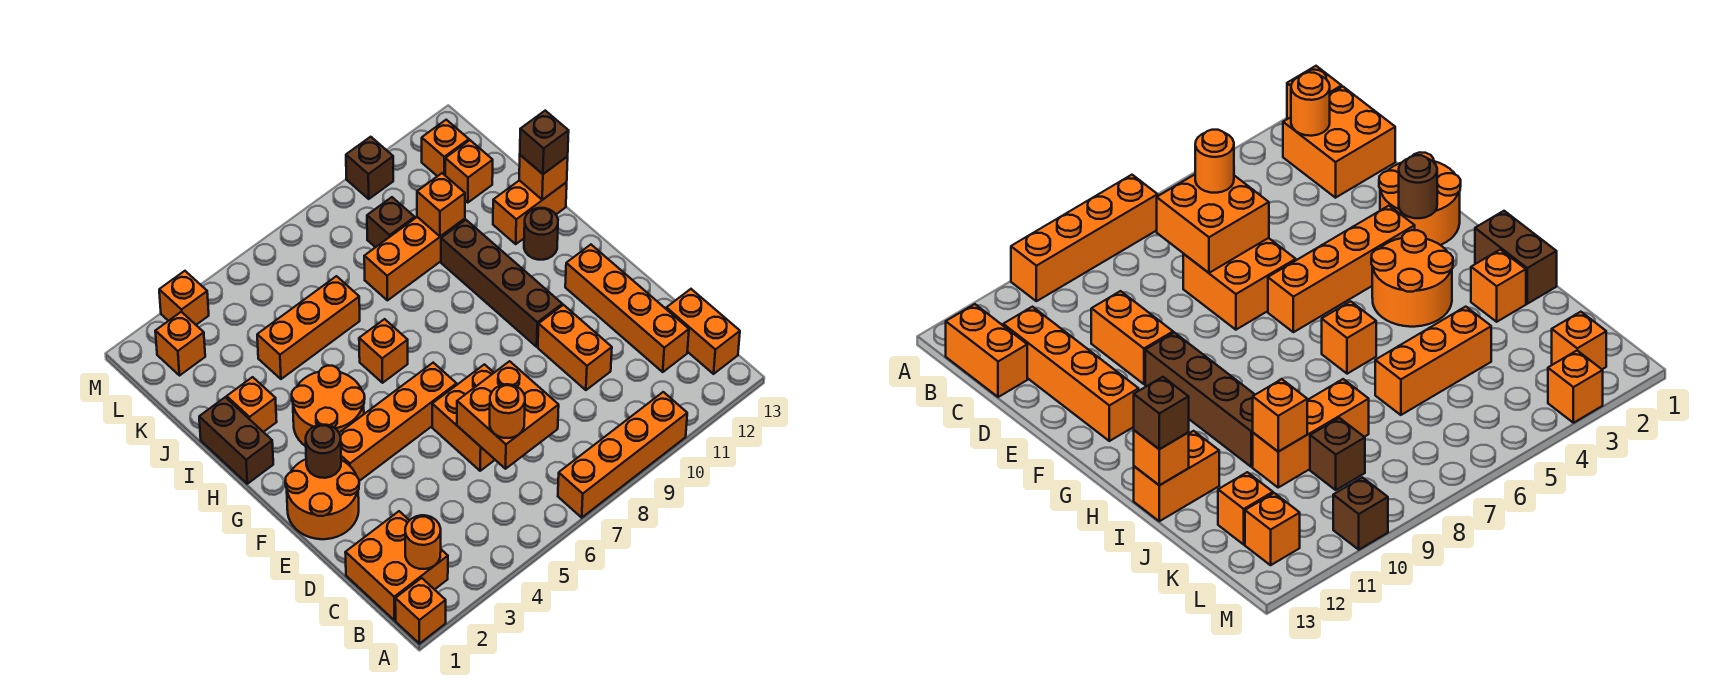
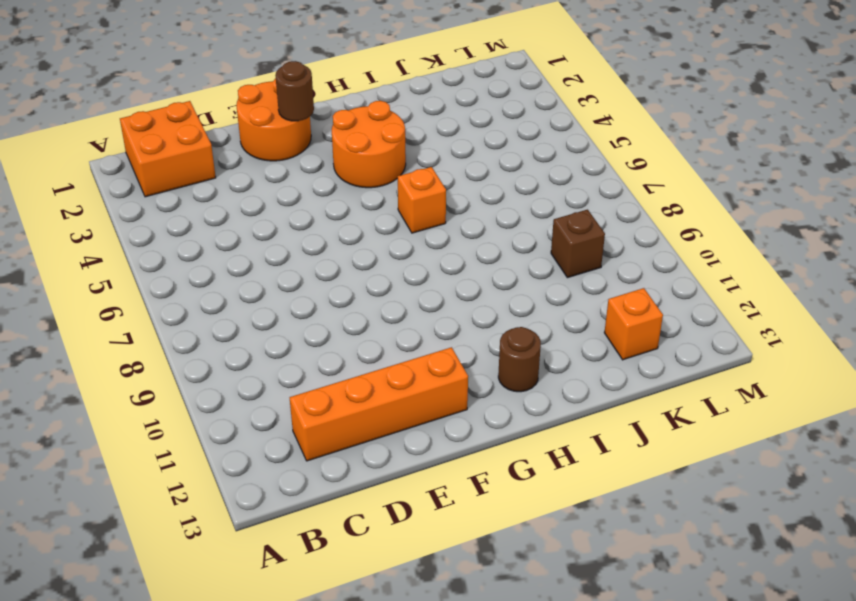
none -> orange brick A1 level 1
none -> orange brick A7:A10 level 1
none -> orange brick B13:C13 level 1
none -> orange brick D6:E7 level 1

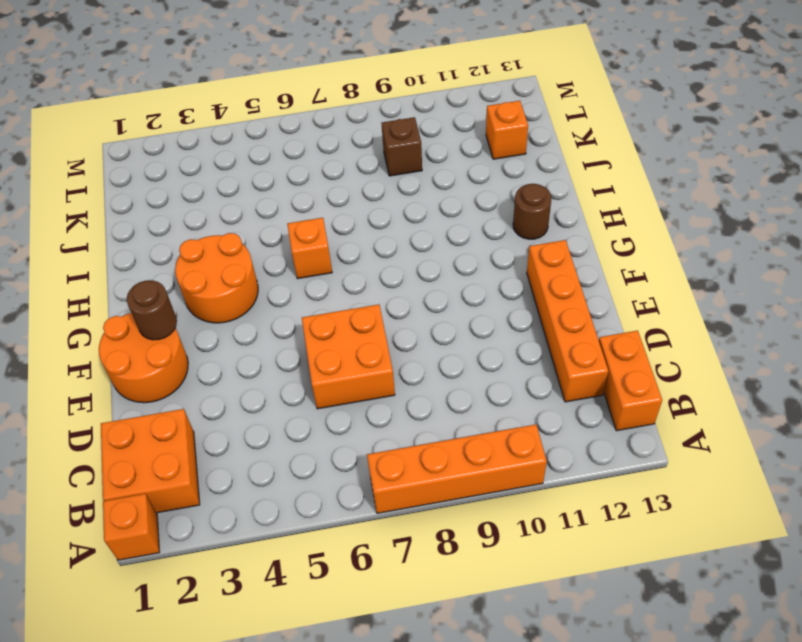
none -> orange brick D10:E10 level 1
none -> orange brick F3:F6 level 1
none -> brown brick F10:I10 level 1
none -> brown brick H1:I1 level 1

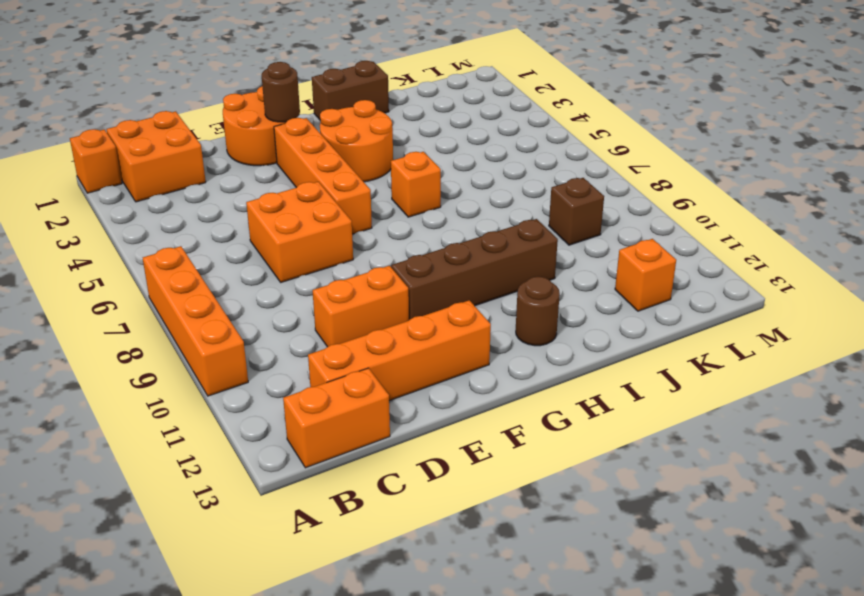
none -> orange brick I2 level 1
none -> orange brick I12:I13 level 1
none -> orange brick J4:J6 level 1
none -> orange brick J8:J10 level 1

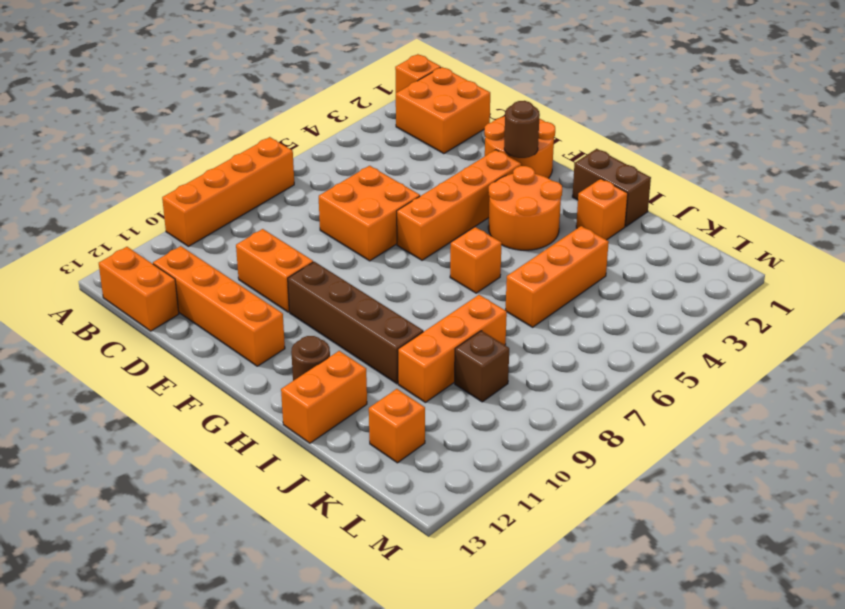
none -> orange brick L2 level 1
none -> orange brick L12 level 1
none -> orange brick M3 level 1
none -> brown brick M10 level 1

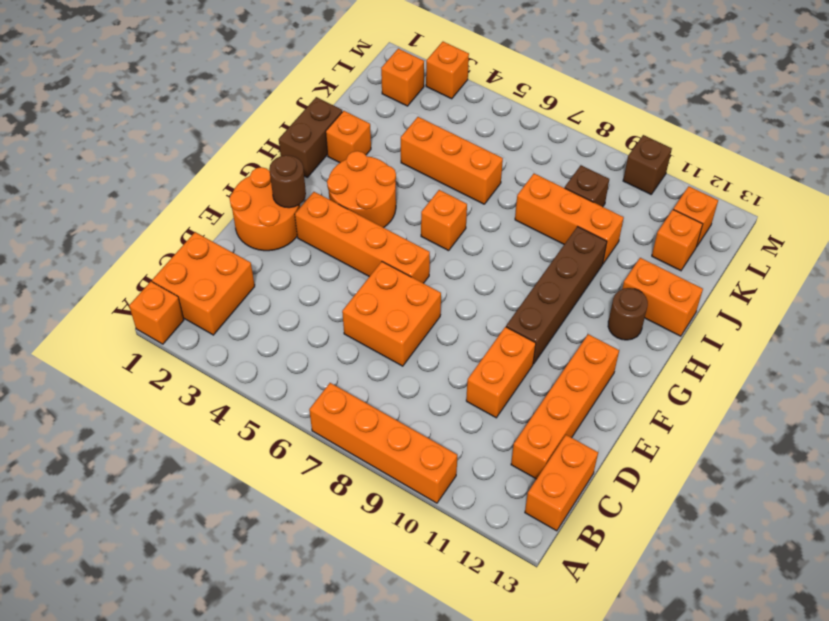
none -> orange round brick B2 level 2
none -> orange brick C6:D7 level 2
none -> orange brick I13 level 2
none -> orange brick J10 level 2

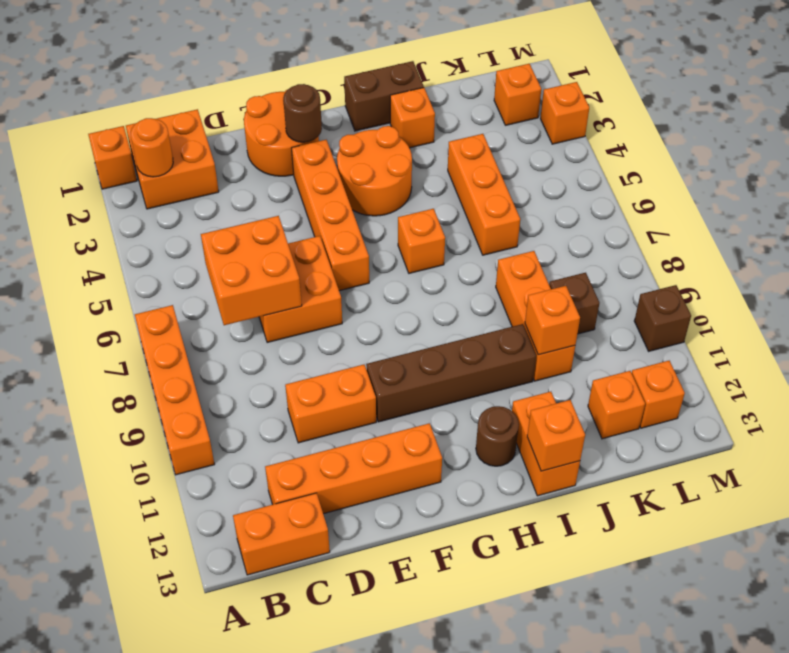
none -> orange round brick C6 level 3
none -> brown brick I13 level 3

